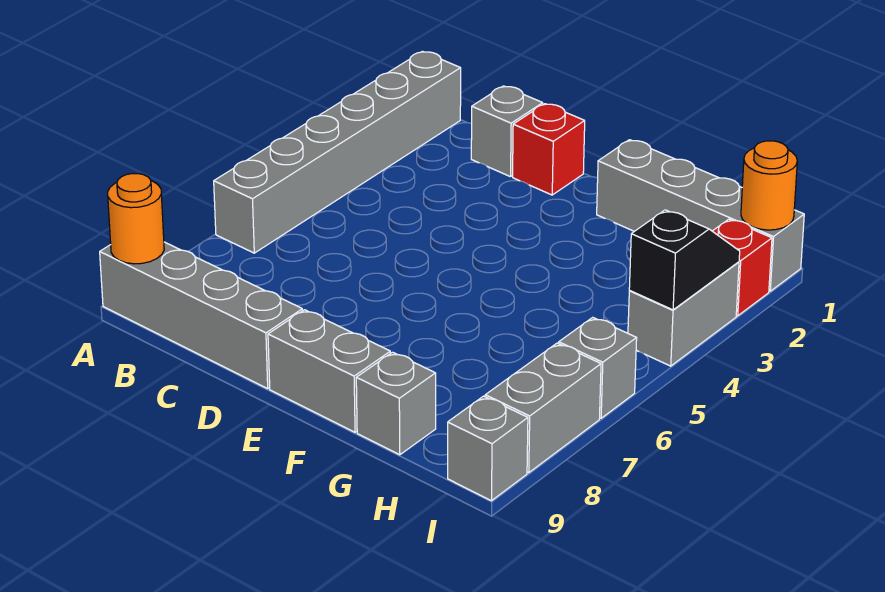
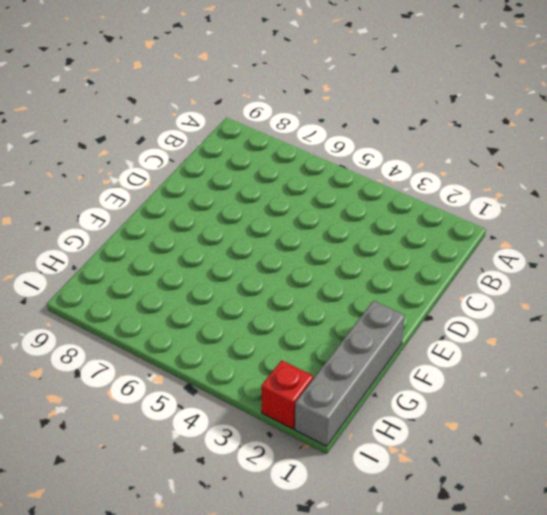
none -> grey brick A1:A6 level 1
none -> grey brick A9:D9 level 1
none -> grey brick C1 level 1

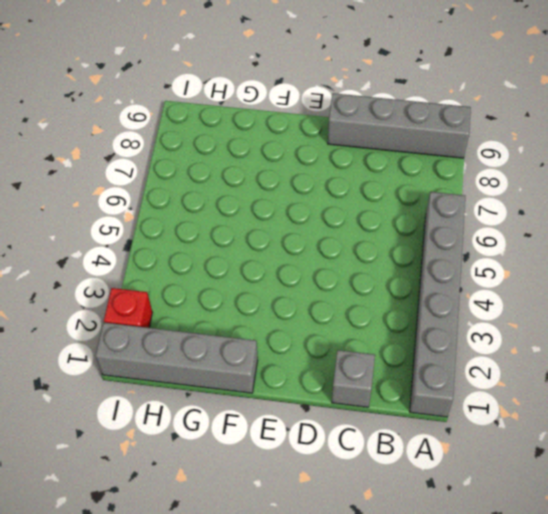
none -> red brick D1 level 1
none -> grey brick E9:F9 level 1
none -> grey brick G9 level 1

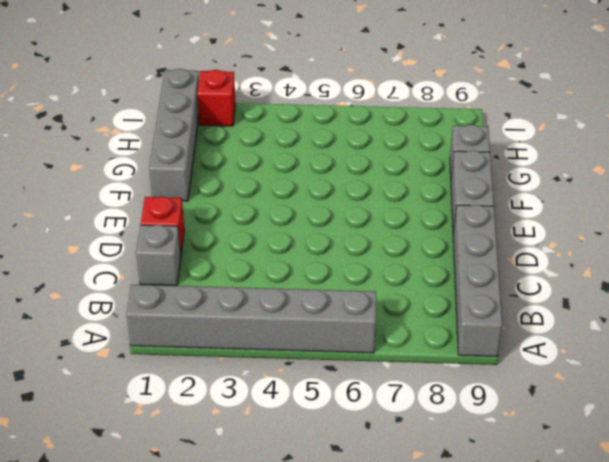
none -> grey brick I3:I4 level 1
none -> grey brick I6 level 1
none -> grey brick I7:I8 level 1

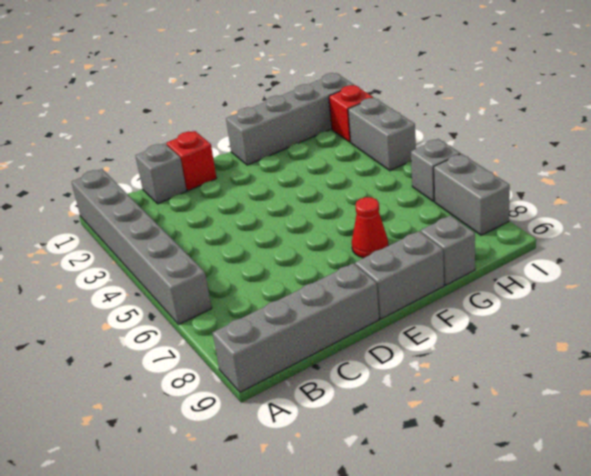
red cone F7 level 1 -> none
none -> grey brick I9 level 1
none -> orange round brick A9 level 2
none -> orange round brick I1 level 2

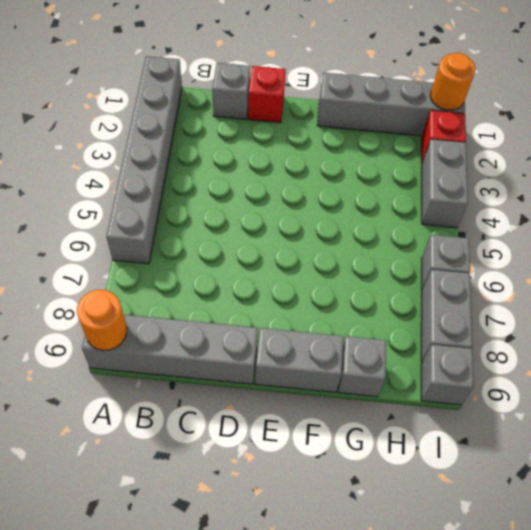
none -> black slope I3:I4 level 2 top 4

